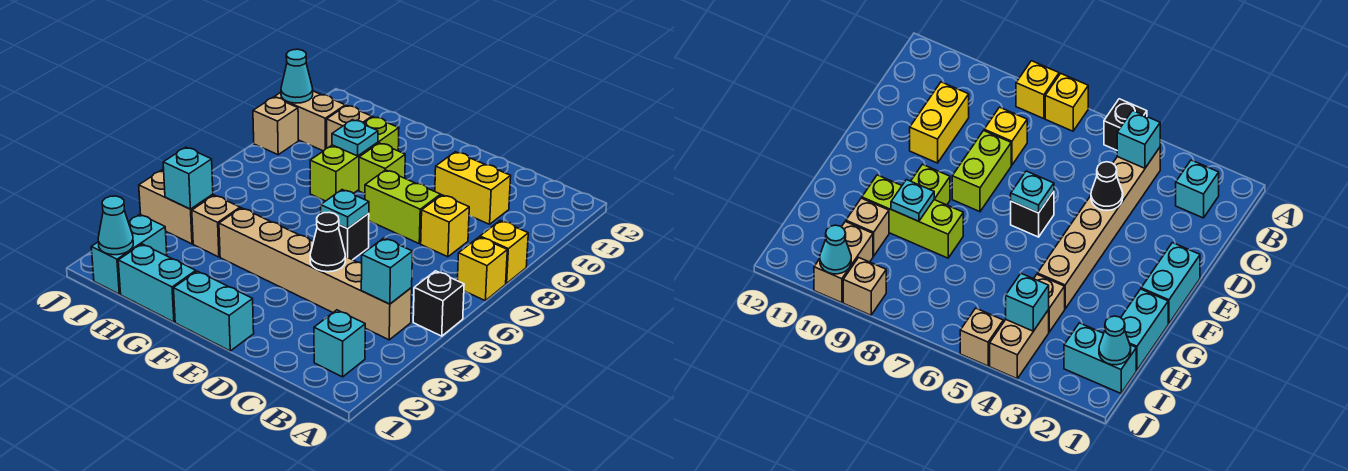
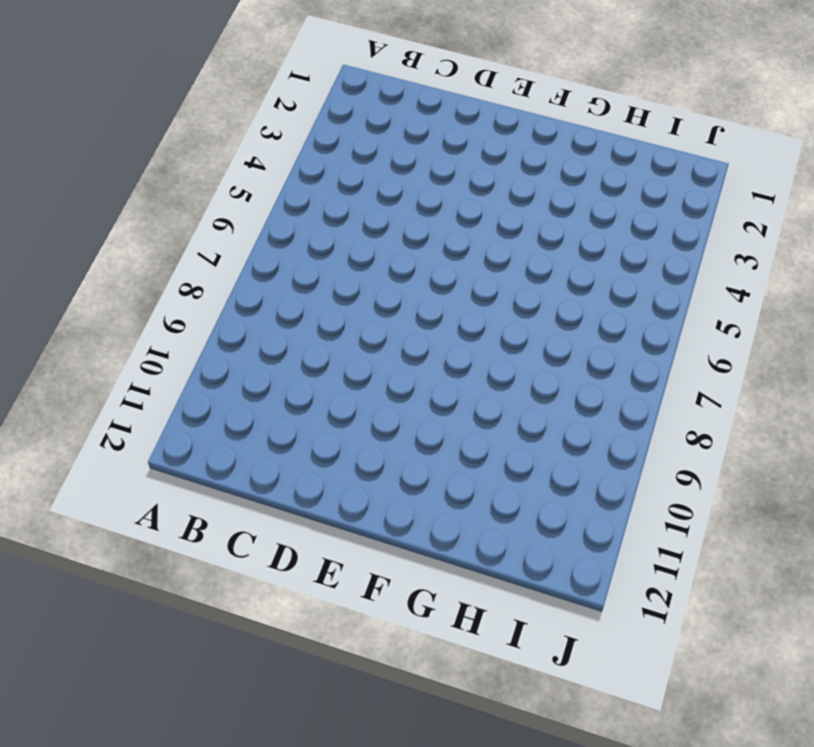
none -> black brick A5 level 1
none -> yellow brick A7 level 1
none -> yellow brick A8 level 1

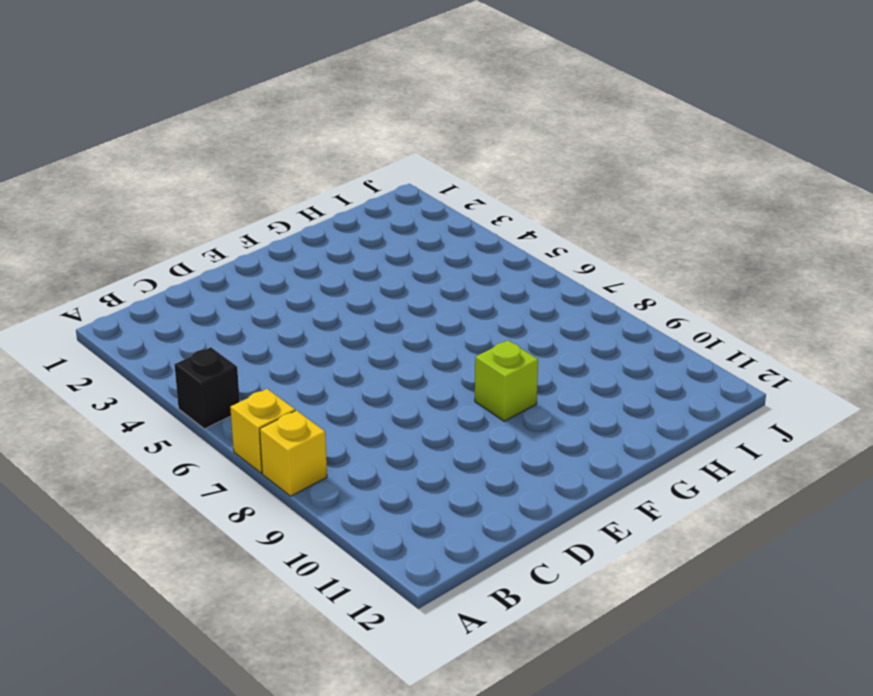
none -> cyan brick B2 level 1
none -> tan brick B4:G4 level 1
none -> yellow brick C8 level 1

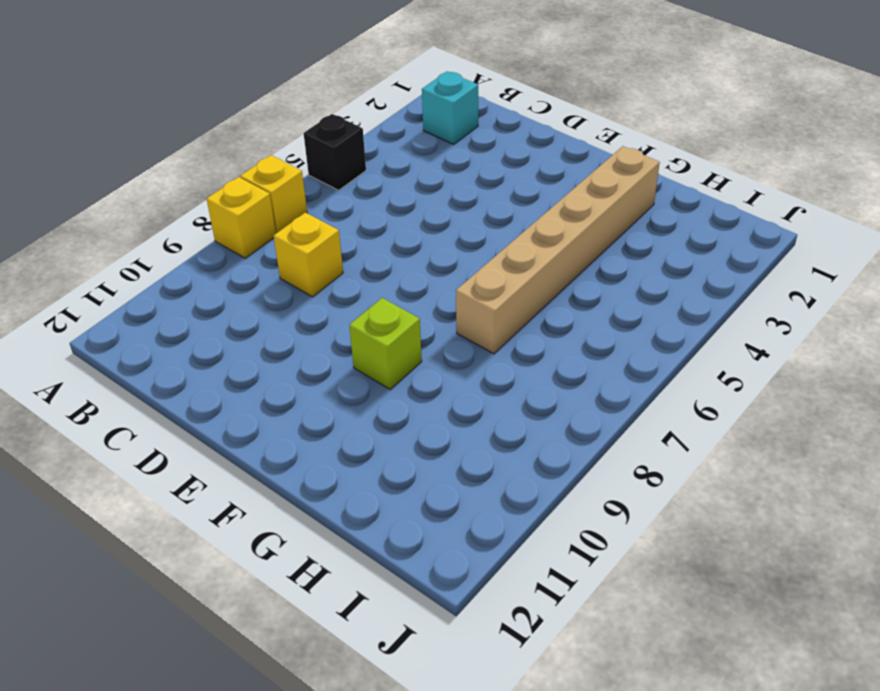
tan brick G2:G7 level 1 -> tan brick B4:G4 level 1
none -> yellow brick C10:D10 level 1
none -> lime brick D8:E8 level 1
none -> cyan brick E1:F1 level 1

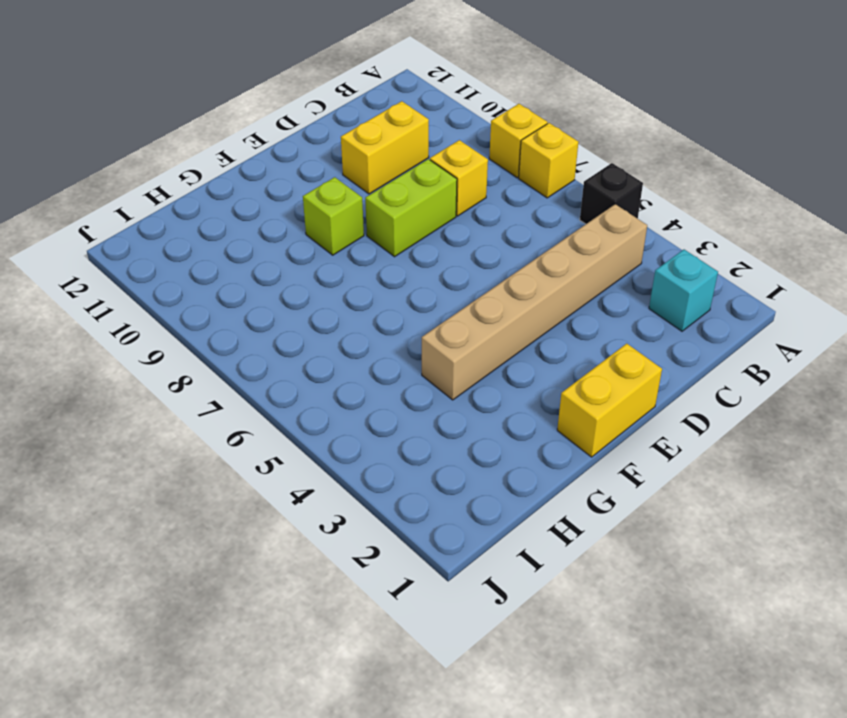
yellow brick E1:F1 level 1 -> cyan brick E1:F1 level 1
none -> black brick E6 level 1
none -> cyan brick G1:H1 level 1
none -> lime brick G8:G10 level 1

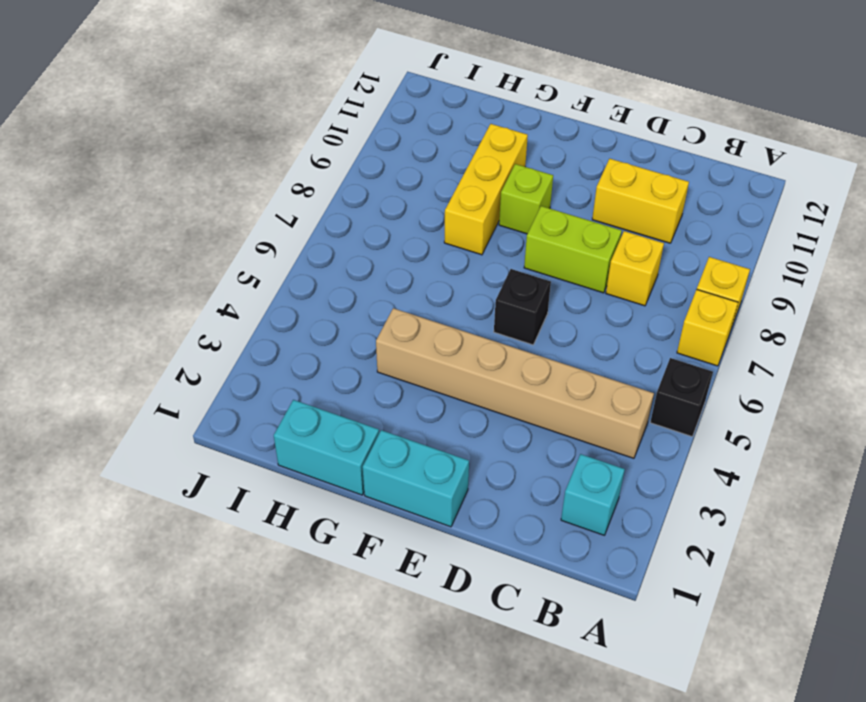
yellow brick G8:G10 level 1 -> lime brick G8:G10 level 1
none -> tan brick H4 level 1
none -> tan brick H10 level 1
none -> cyan brick I1:I2 level 1

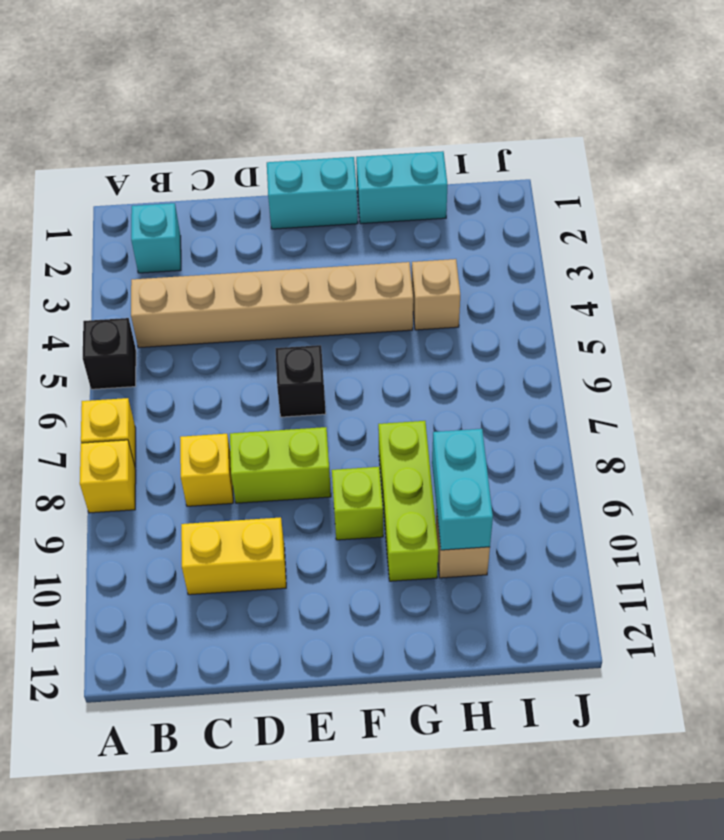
cyan brick H9:H10 level 2 -> cyan brick I1:I2 level 1
none -> tan brick I4:J4 level 1
none -> tan brick I10:J10 level 1
none -> tan brick J5 level 1

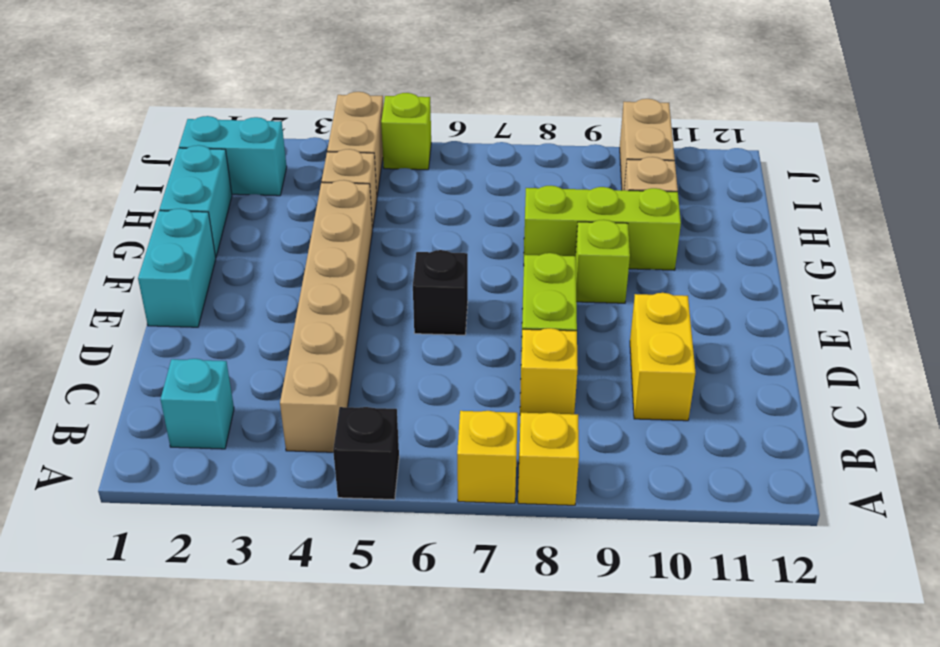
lime brick J5 level 1 -> tan brick J5 level 1
none -> tan brick J9 level 1
none -> cyan brick B4 level 2
none -> black cone D4 level 2

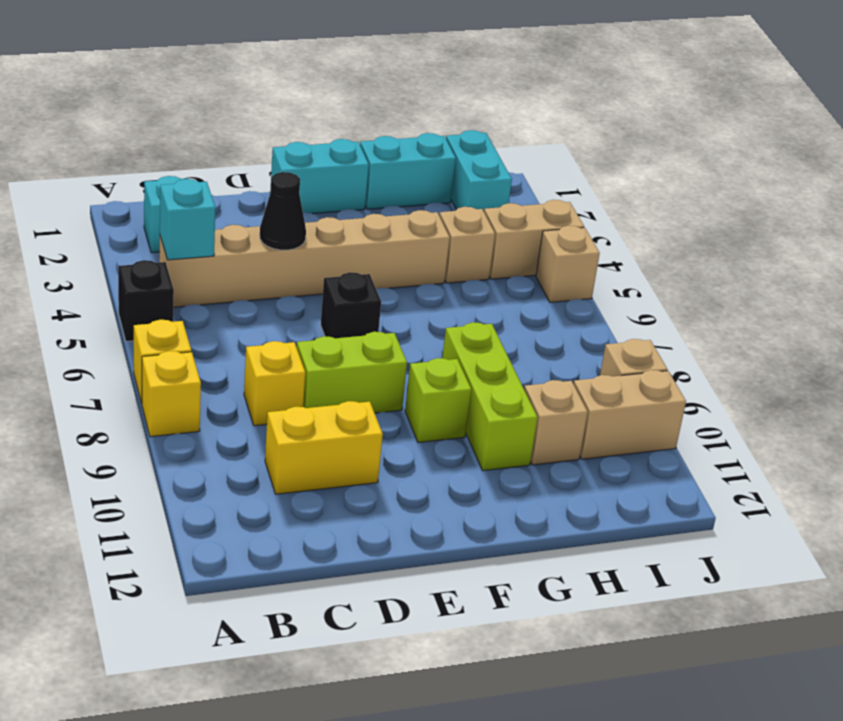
none -> cyan plate E6 level 2
none -> cyan plate G9 level 2
none -> cyan cone I1 level 2

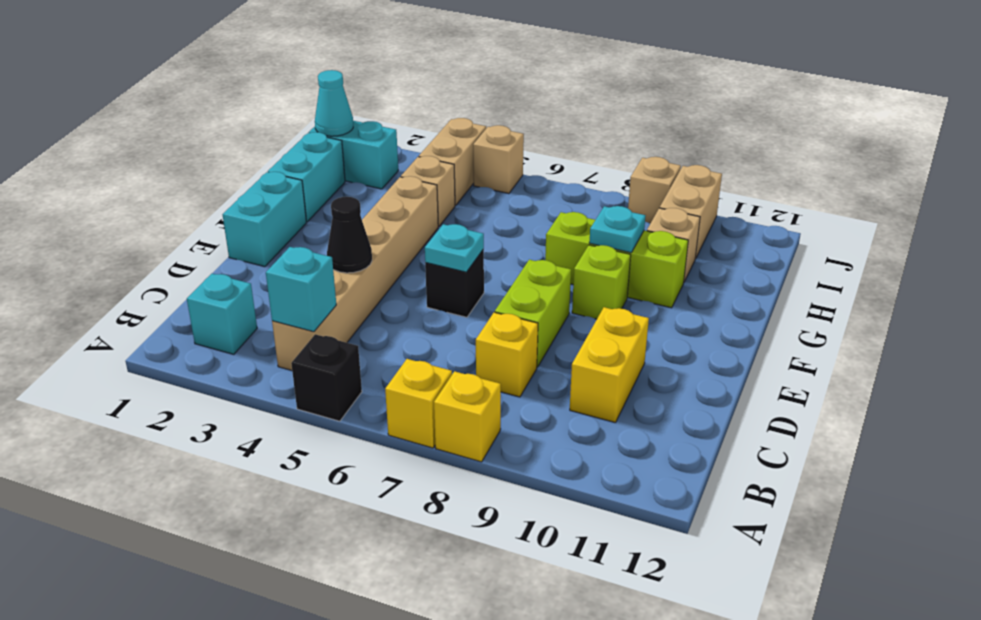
none -> cyan brick I4 level 2
none -> cyan cone J10 level 2

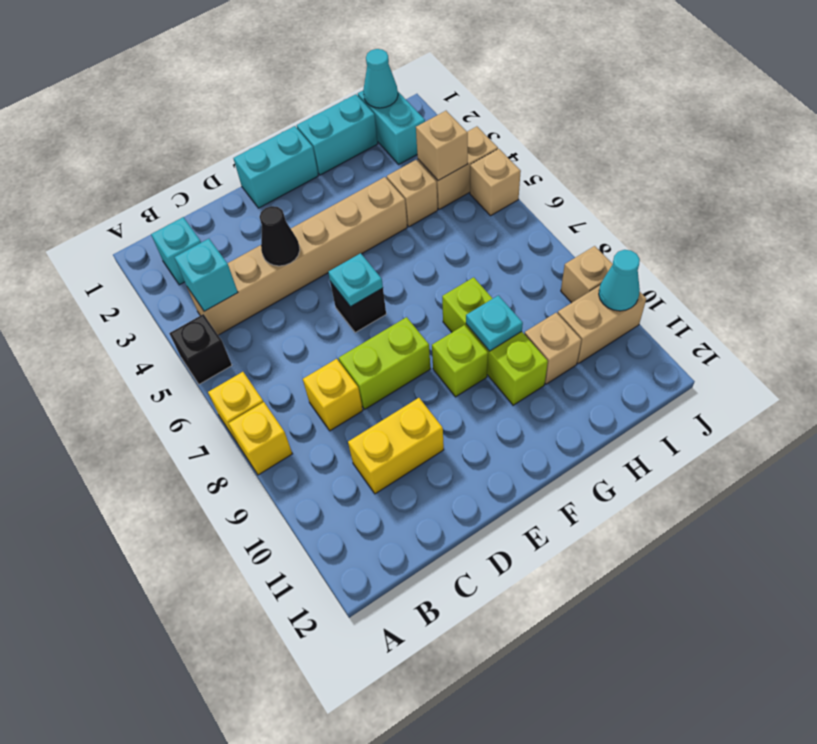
tan brick I4 level 2 -> cyan brick I4 level 2

